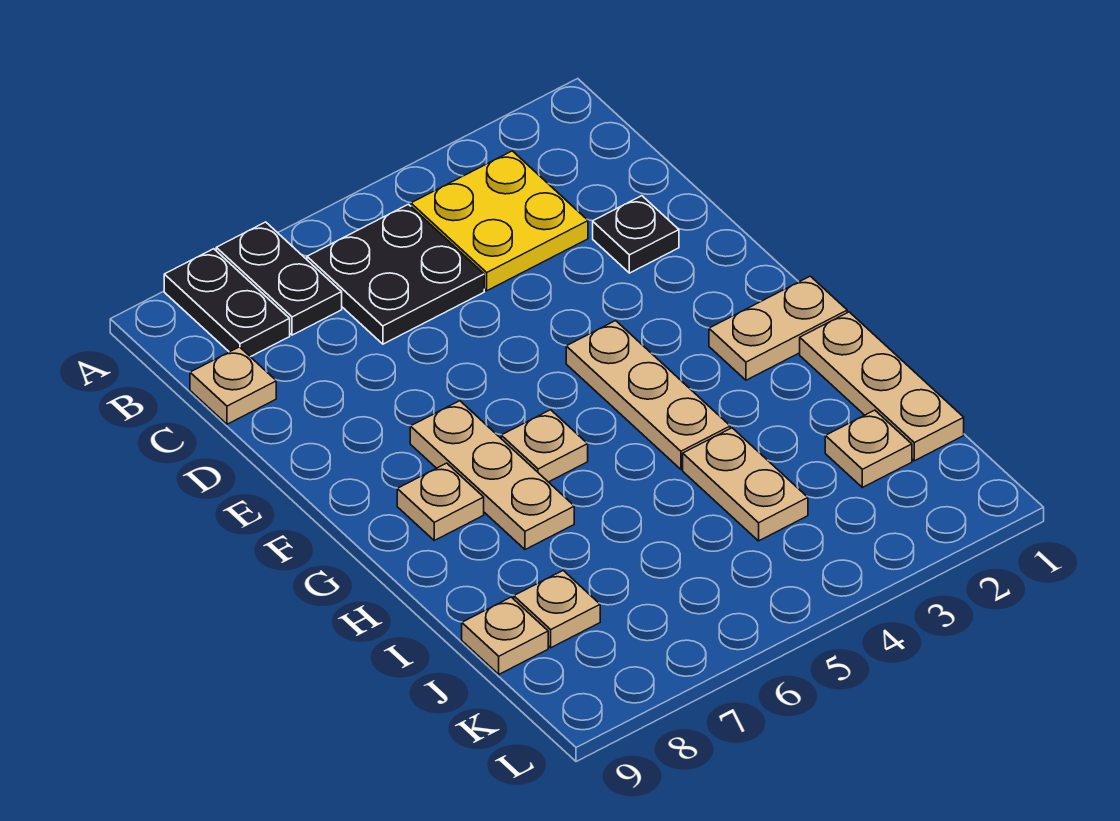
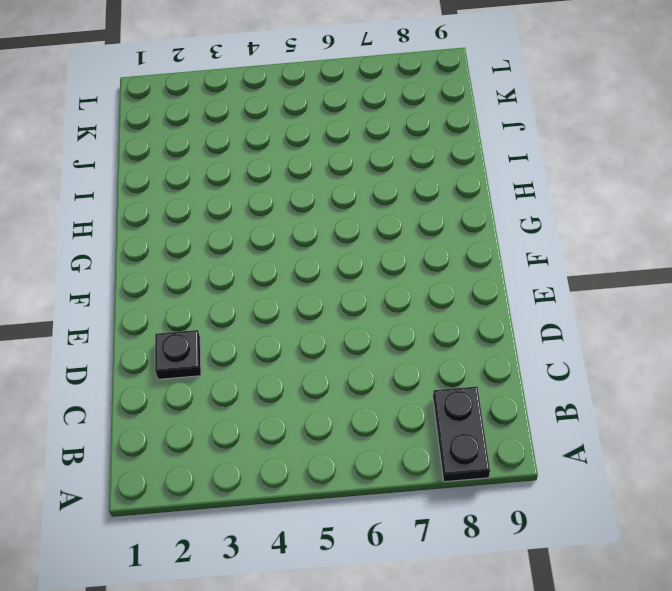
none -> black plate A7:B7 level 1
none -> yellow plate B3:C4 level 1
none -> black plate B5:C6 level 1

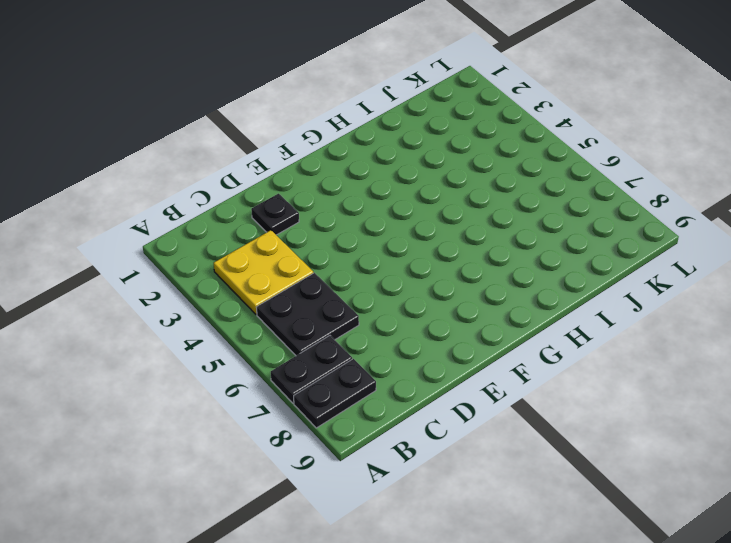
none -> tan plate C9 level 1
none -> tan plate F4:H4 level 1
none -> tan plate F7:H7 level 1

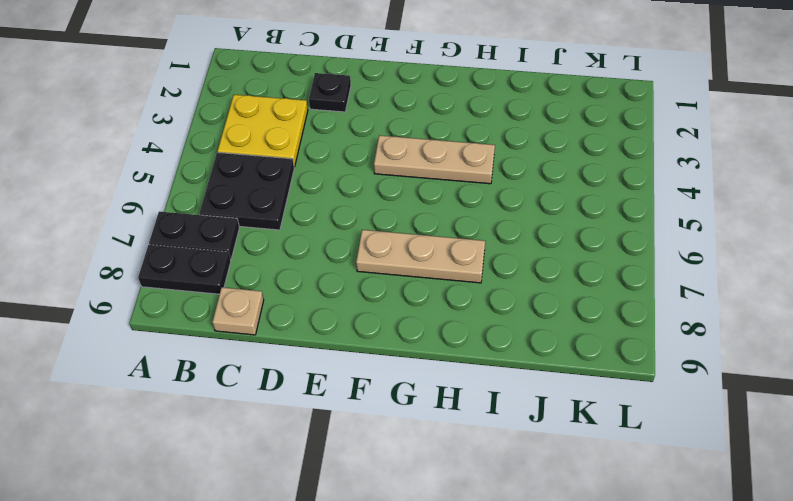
none -> tan plate G1:G2 level 1
none -> tan plate G6 level 1
none -> tan plate G8 level 1

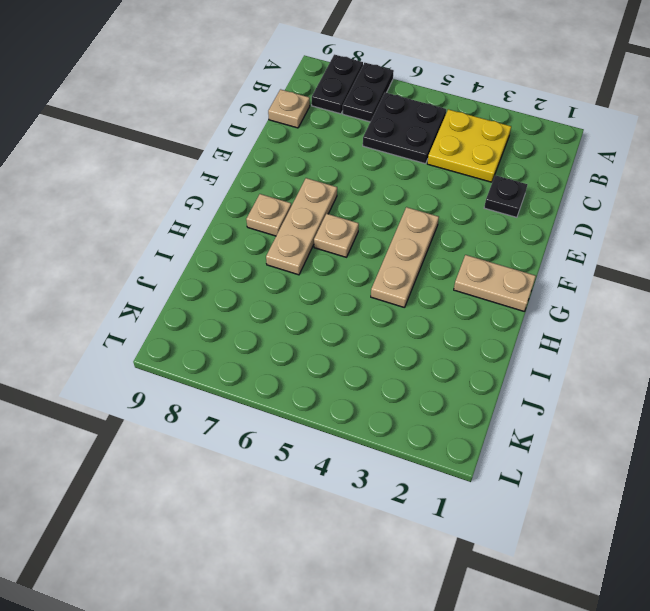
none -> tan plate H1:J1 level 1
none -> tan plate I4:J4 level 1
none -> tan plate J2 level 1

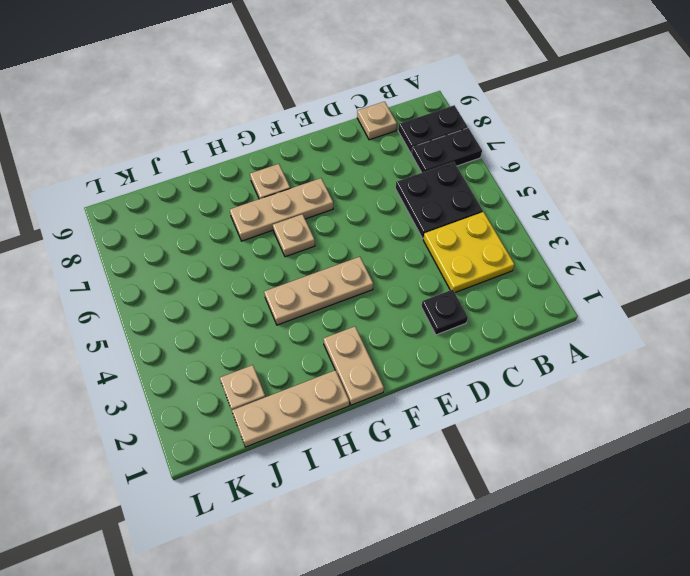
none -> tan plate I4:J4 level 1
none -> tan plate J8 level 1
none -> tan plate J9 level 1

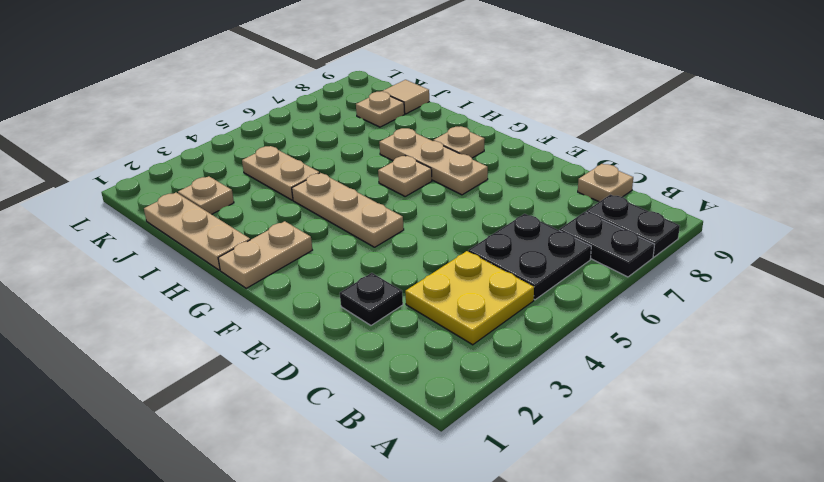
tan tile J9 level 1 -> tan plate J9 level 1

